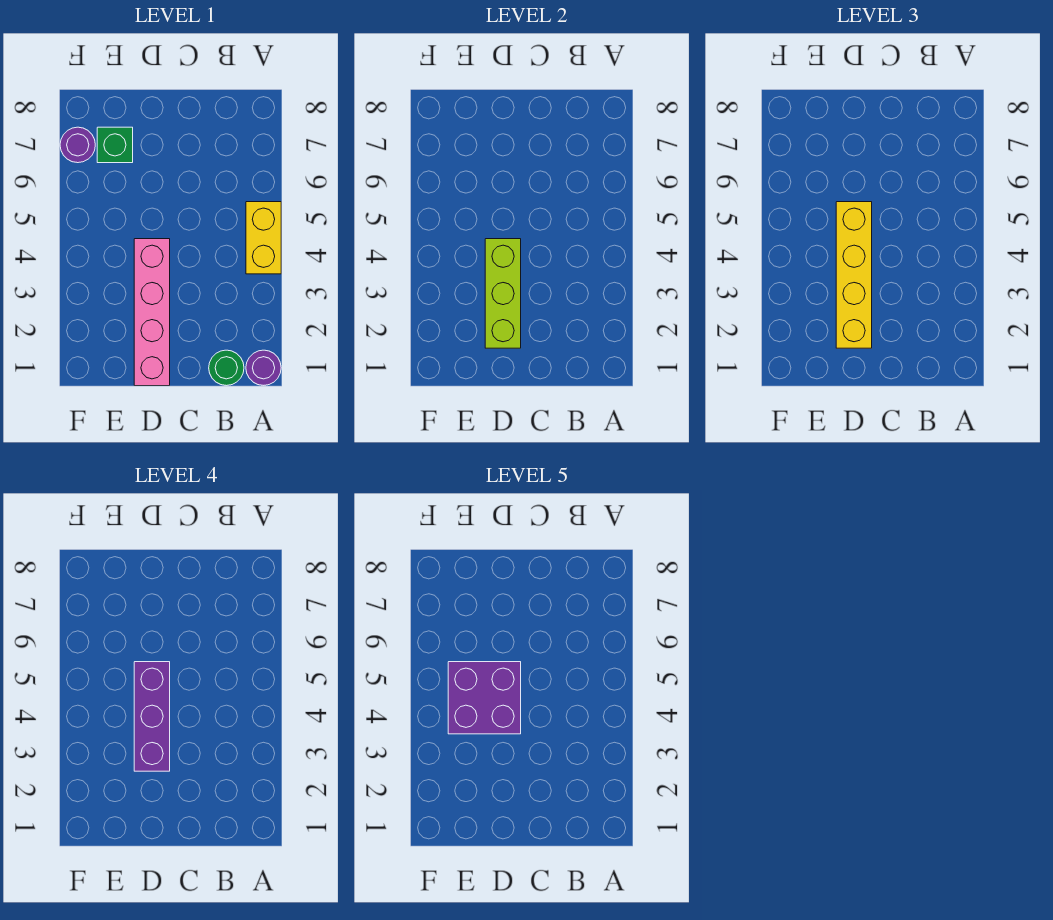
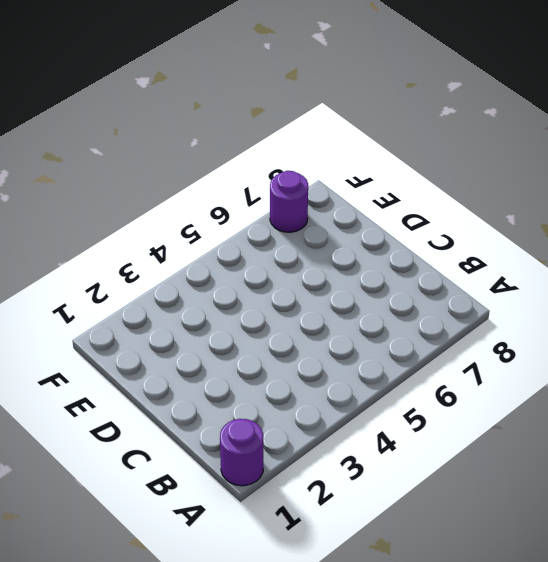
none -> yellow brick A4:A5 level 1
none -> green round brick B1 level 1

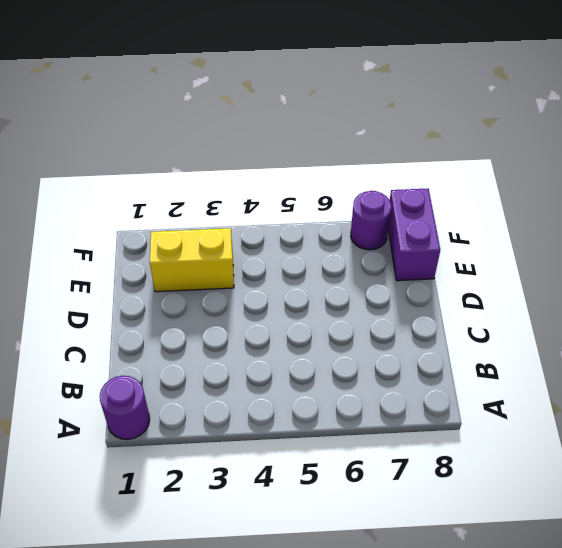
yellow brick E2:E3 level 1 -> yellow brick A4:A5 level 1
purple brick E8:F8 level 1 -> none
none -> green round brick B1 level 1
none -> pink brick D1:D4 level 1

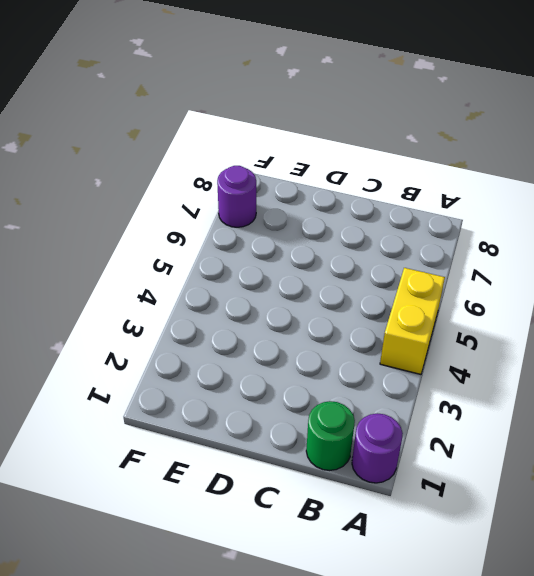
none -> pink brick D1:D4 level 1
none -> green brick E7 level 1

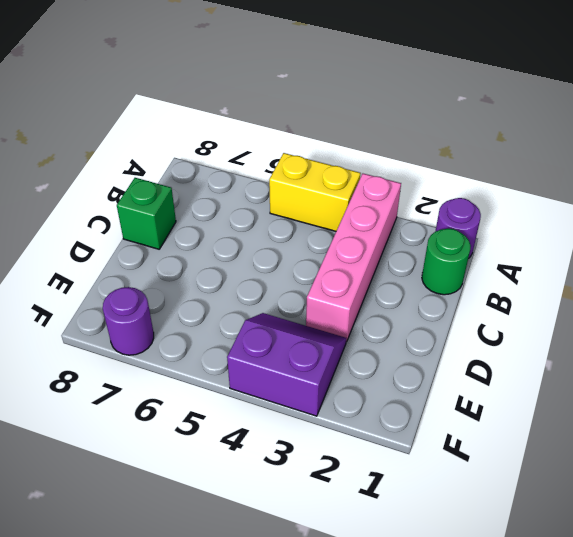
pink brick A3:D3 level 1 -> pink brick D1:D4 level 1
green brick C8 level 1 -> green brick E7 level 1
purple slope E3:F4 level 1 top F -> none
none -> lime brick D2:D4 level 2
none -> yellow brick D2:D5 level 3

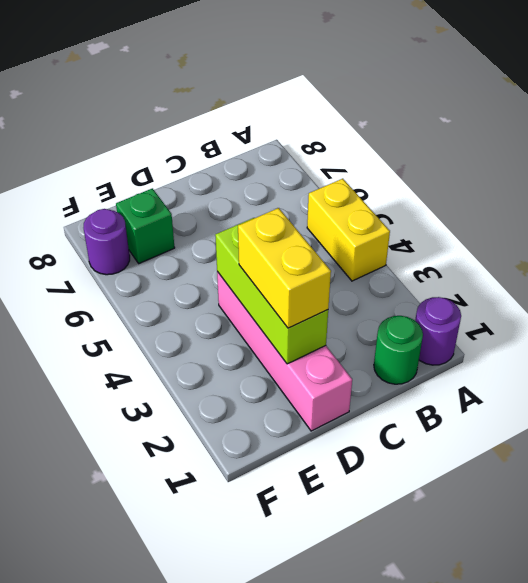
yellow brick D2:D3 level 3 -> yellow brick D2:D5 level 3
none -> purple brick D3:D5 level 4
none -> purple brick D4:E5 level 5

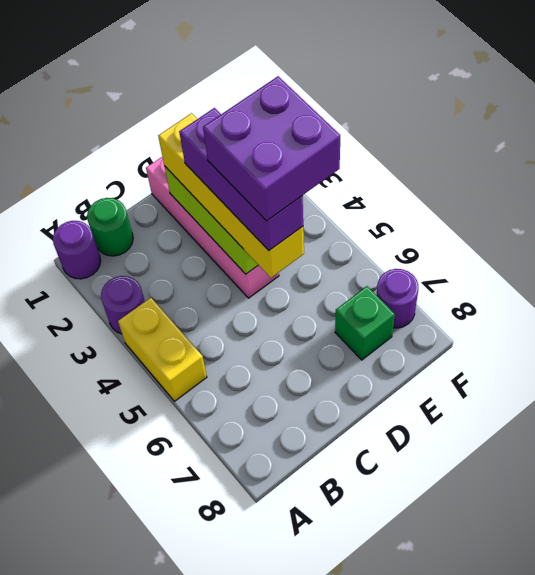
purple round brick A3 level 1 -> none

